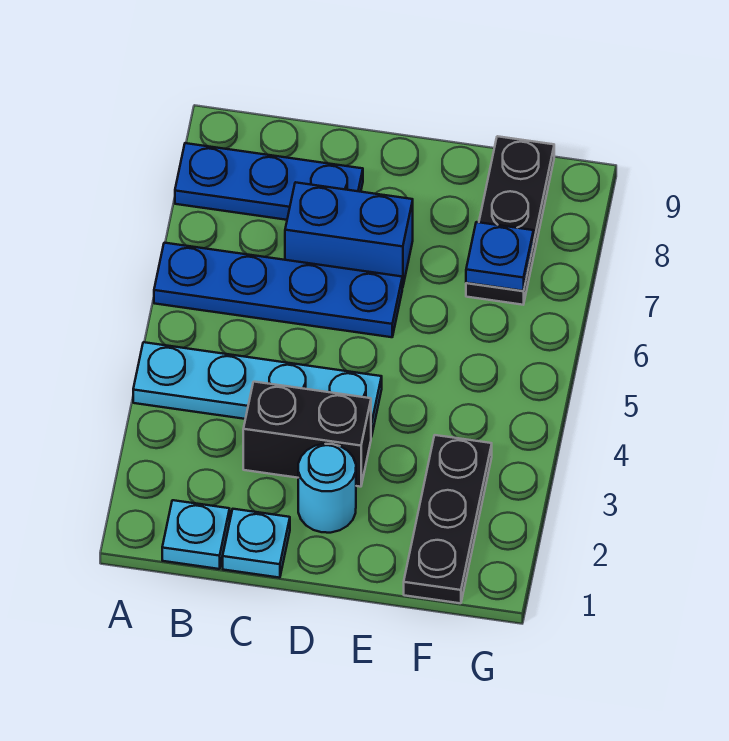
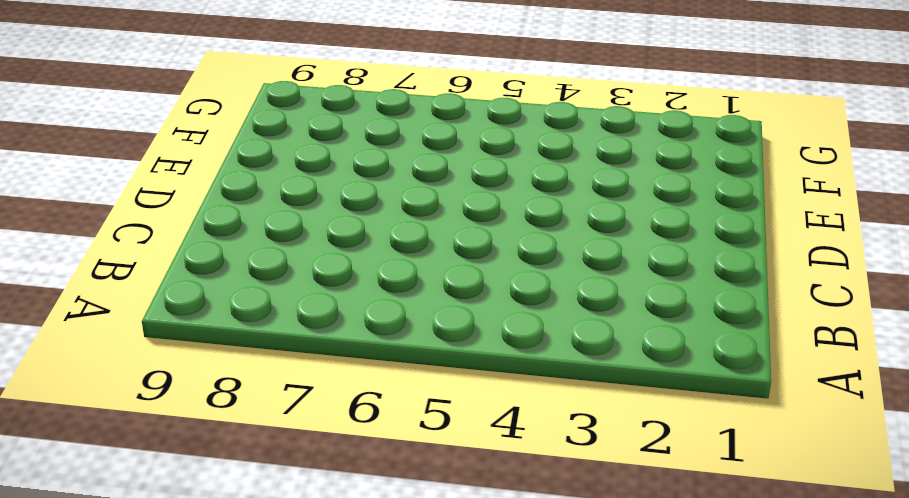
none -> cyan plate A4:D4 level 1
none -> blue plate A6:D6 level 1

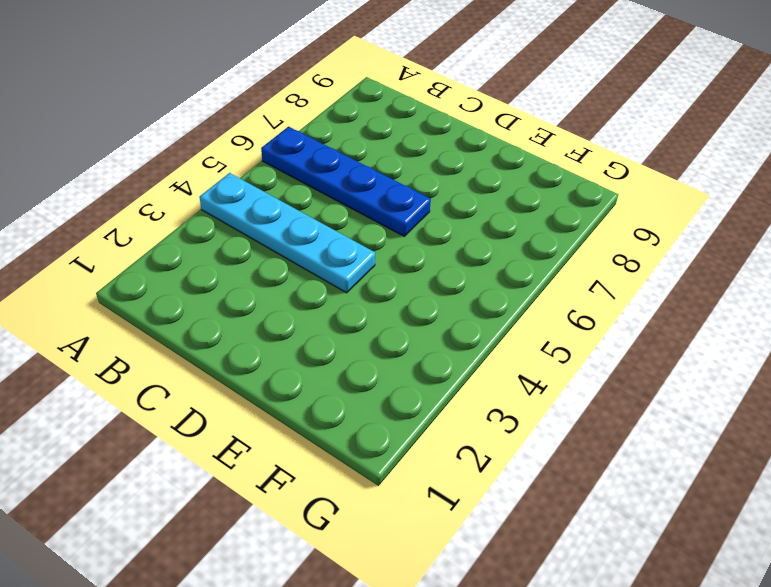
none -> blue plate A8:C8 level 1
none -> cyan plate B1 level 1

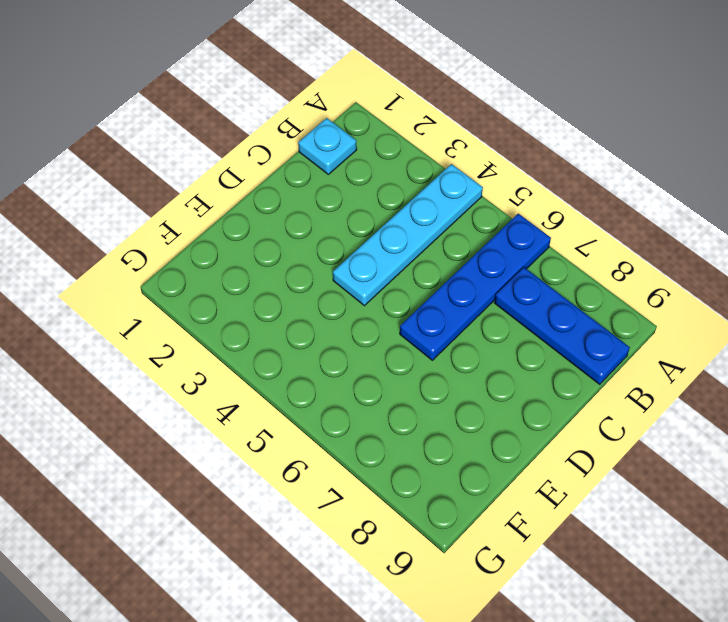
blue plate B7:B9 level 1 -> blue plate A8:C8 level 1
none -> cyan plate C1 level 1
none -> black brick C3:D3 level 1

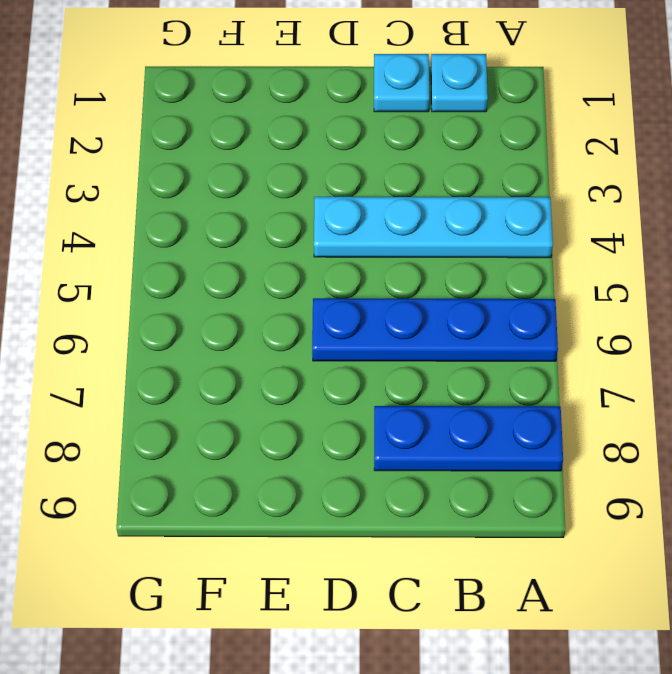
none -> black brick C3:D3 level 1
none -> blue brick C7:D7 level 1

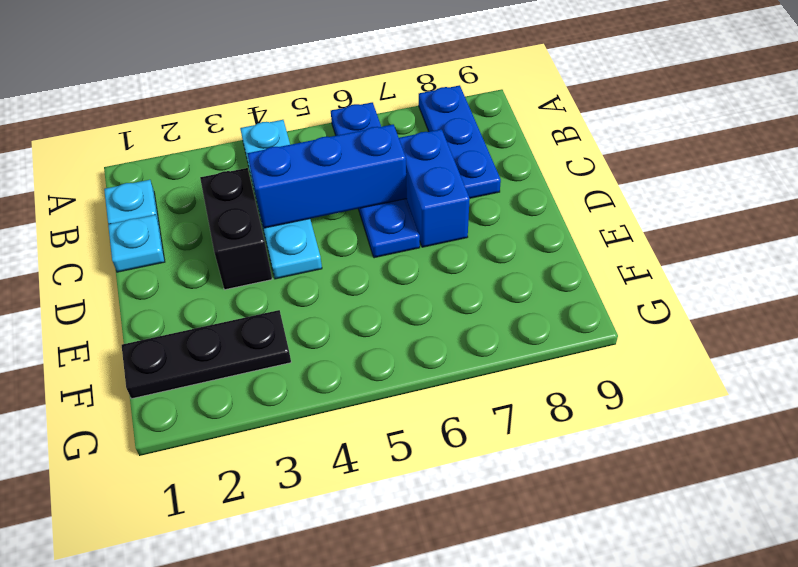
blue brick C4:C6 level 2 -> none
none -> cyan round brick D2 level 1
none -> black plate F7:F9 level 1

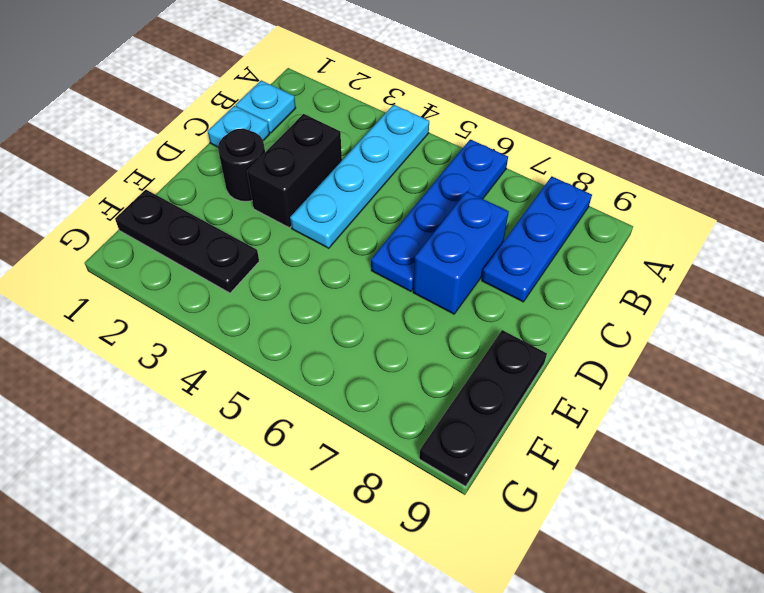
black round brick D2 level 1 -> cyan round brick D2 level 1
black plate E9:G9 level 1 -> black plate F7:F9 level 1
none -> blue plate F7 level 2

